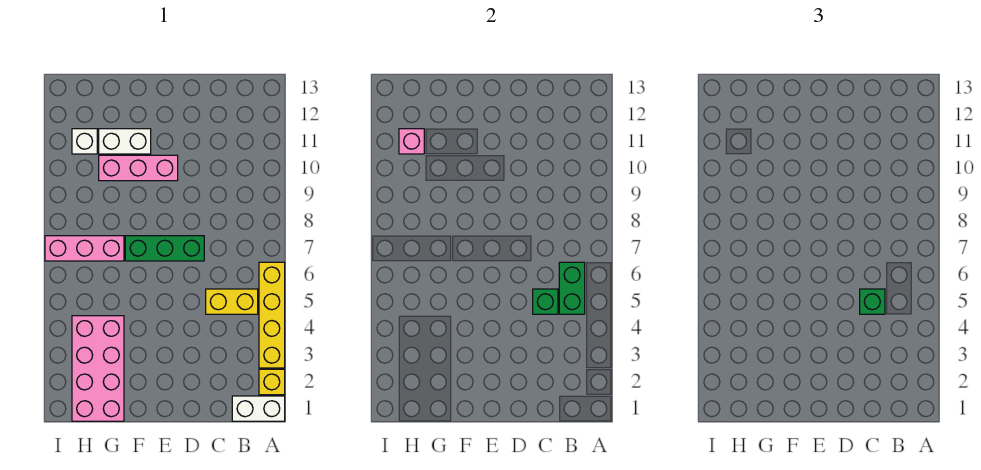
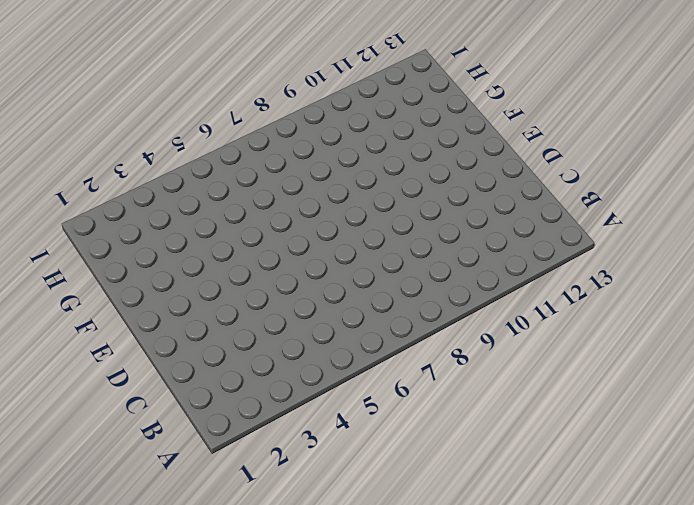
none -> white brick A1:B1 level 1
none -> yellow brick A2 level 1
none -> yellow brick A3:A6 level 1

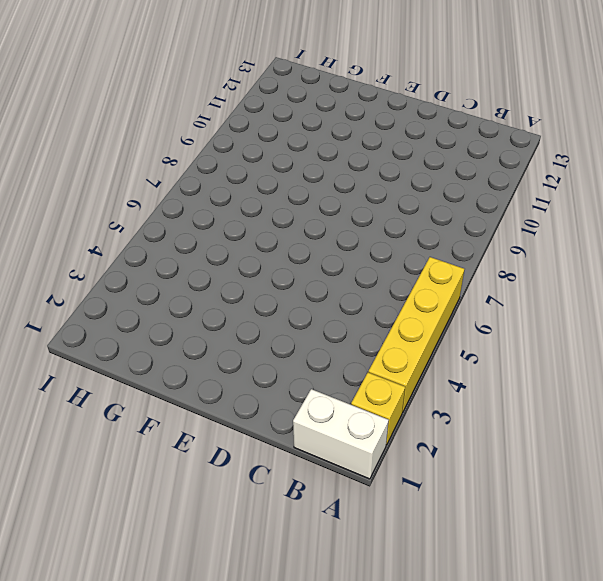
none -> yellow brick B5:C5 level 1
none -> green brick D7:F7 level 1
none -> pink brick E10:G10 level 1

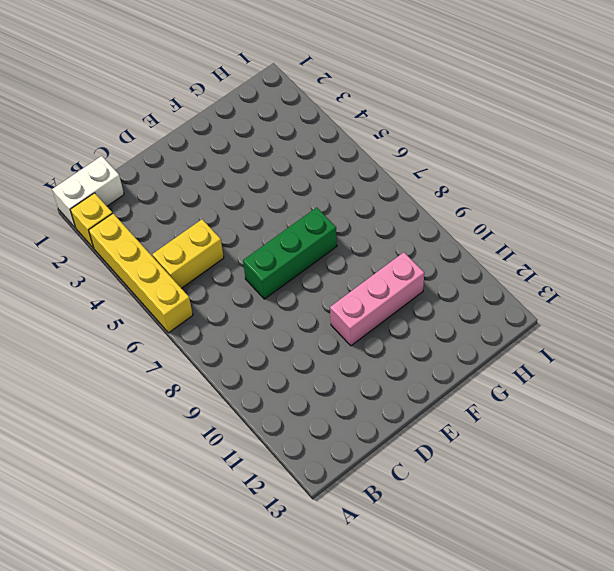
none -> white brick F11:G11 level 1
none -> pink brick G1:H4 level 1
none -> pink brick G7:I7 level 1

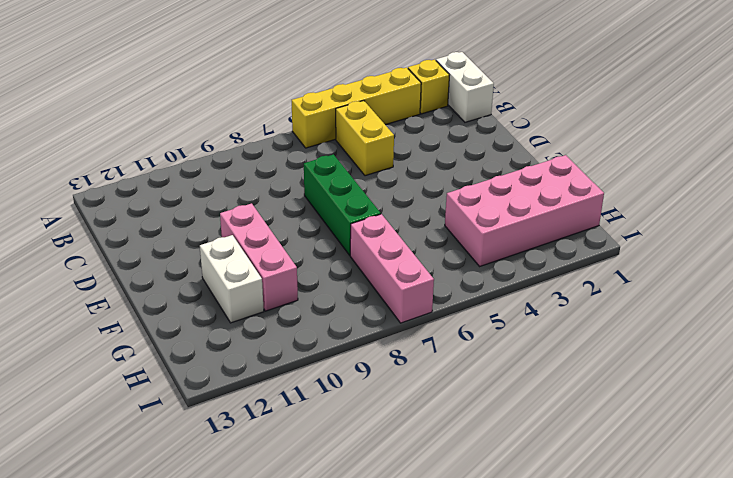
none -> white brick H11 level 1
none -> green brick B5:B6 level 2
none -> green brick C5 level 2

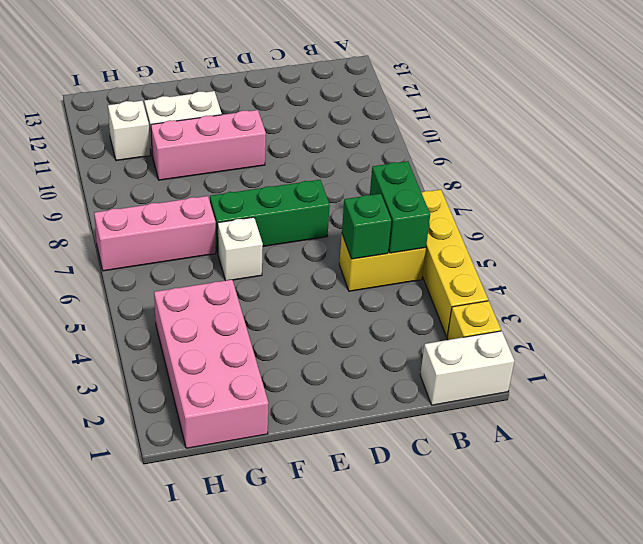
white brick F6 level 1 -> none
none -> pink brick H11 level 2
none -> green brick C5 level 3

